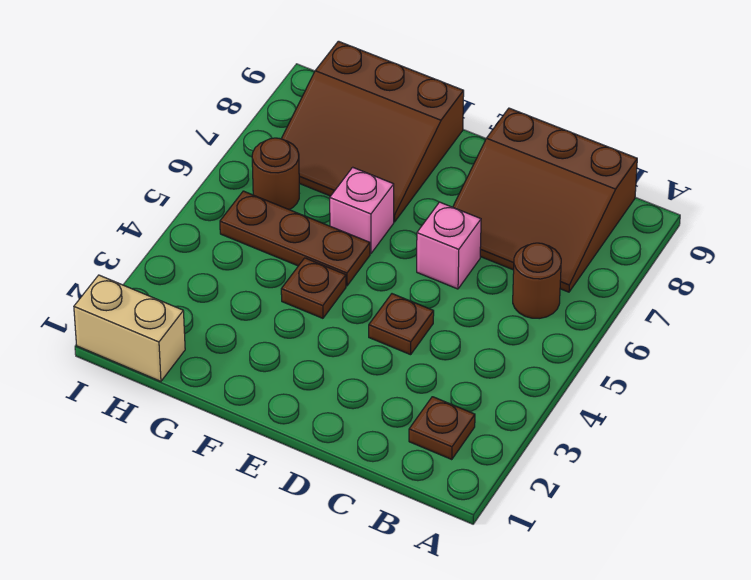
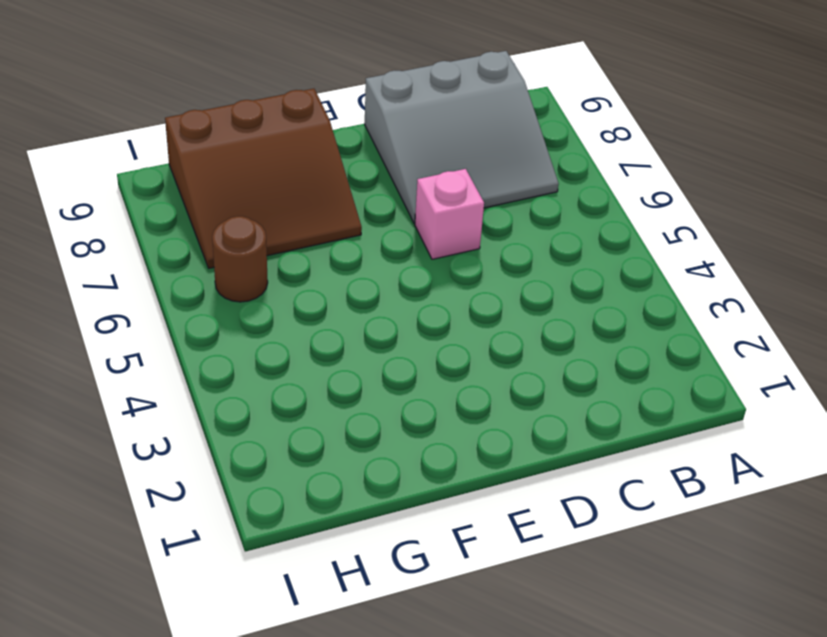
grey slope B7:D9 level 1 top 9 -> brown slope B7:D9 level 1 top 9
none -> brown plate B2 level 1
none -> brown round brick B6 level 1

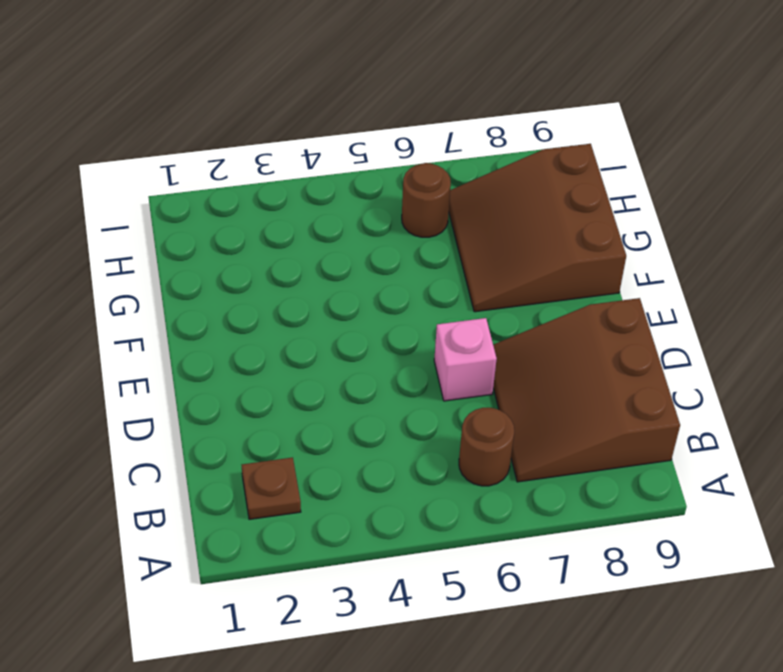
none -> brown plate D4 level 1
none -> brown plate F4 level 1

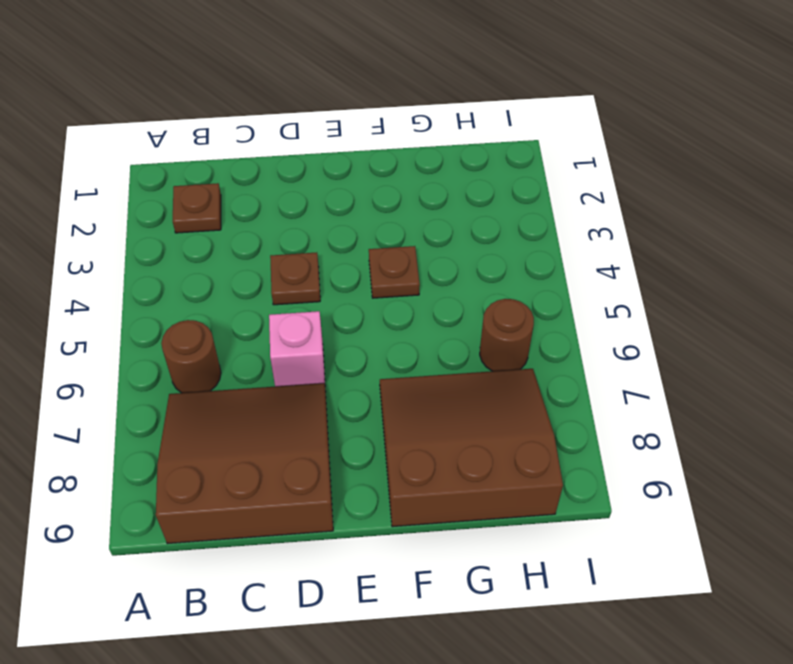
none -> brown plate F5:H5 level 1
none -> pink brick F6 level 1

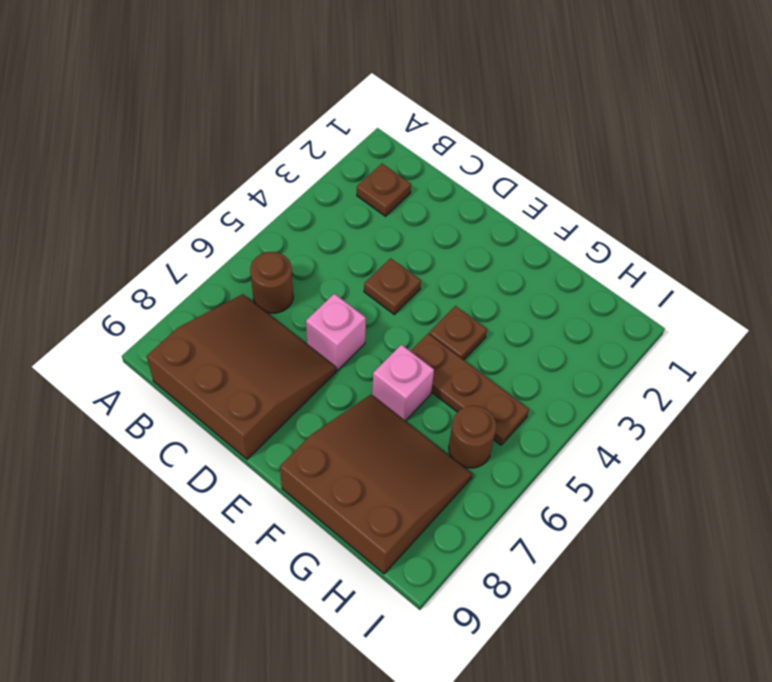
none -> tan brick H1:I1 level 1

